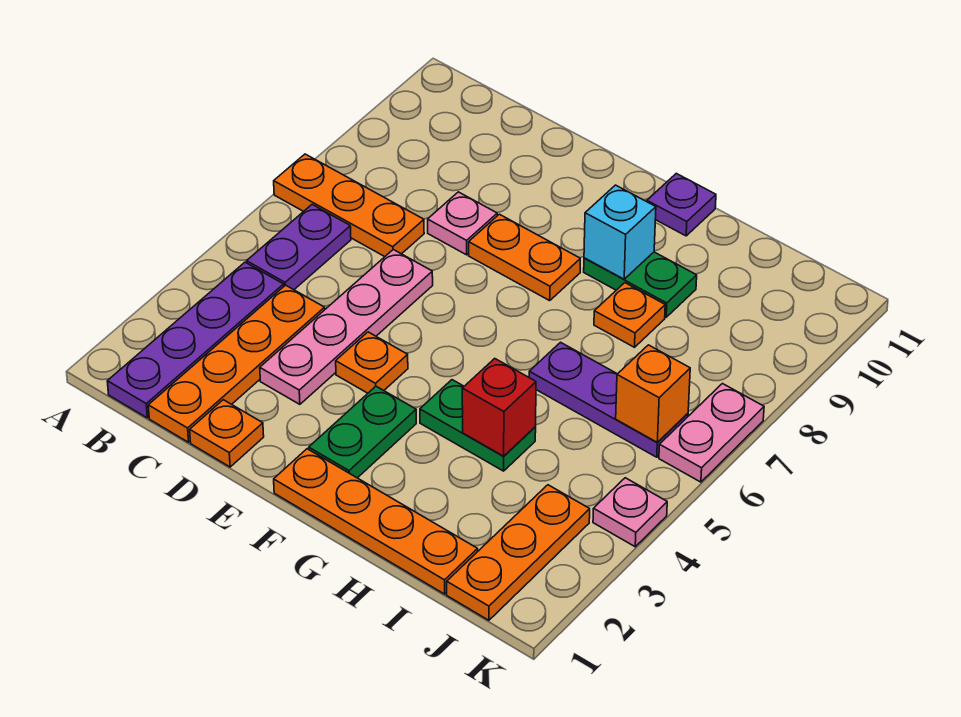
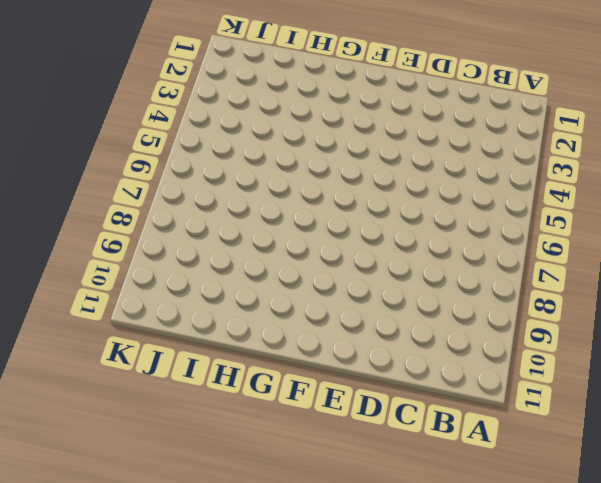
none -> orange plate A7:C7 level 1
none -> purple plate B1:B4 level 1
none -> purple plate B5:B6 level 1

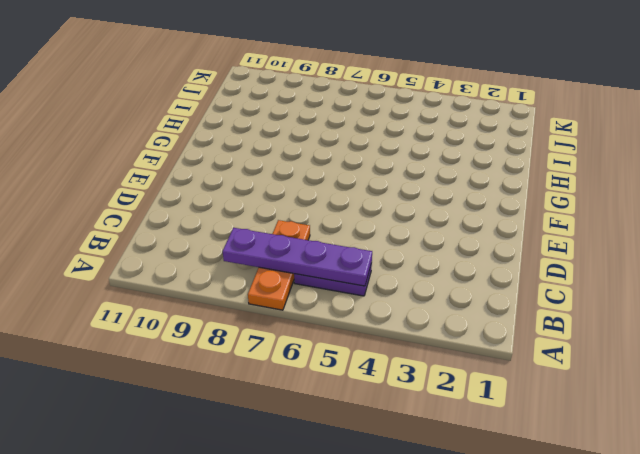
purple plate B5:B8 level 2 -> purple plate B1:B4 level 1
none -> orange plate C1:C4 level 1
none -> orange plate D1 level 1
none -> pink plate D3:D6 level 1

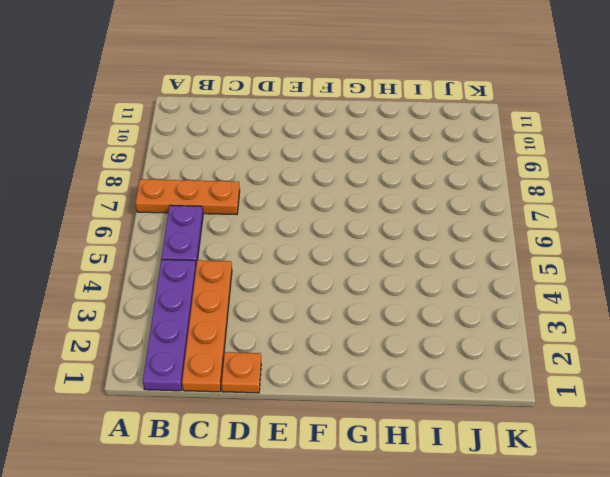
none -> pink plate D3:D6 level 1
none -> pink plate D8 level 1
none -> orange plate E4 level 1

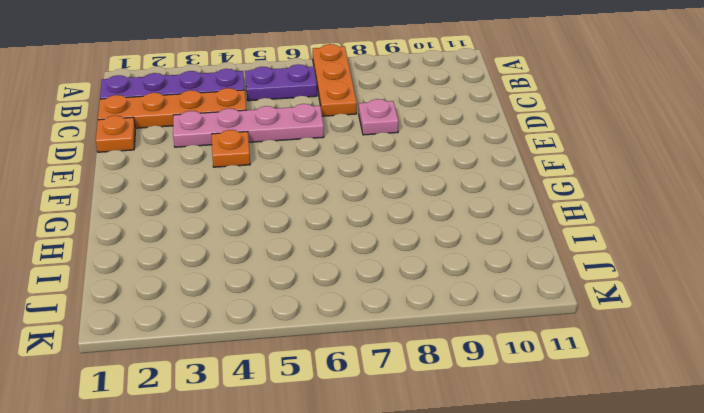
none -> orange plate E8:F8 level 1
none -> orange plate F1:I1 level 1
none -> green plate F2:F3 level 1

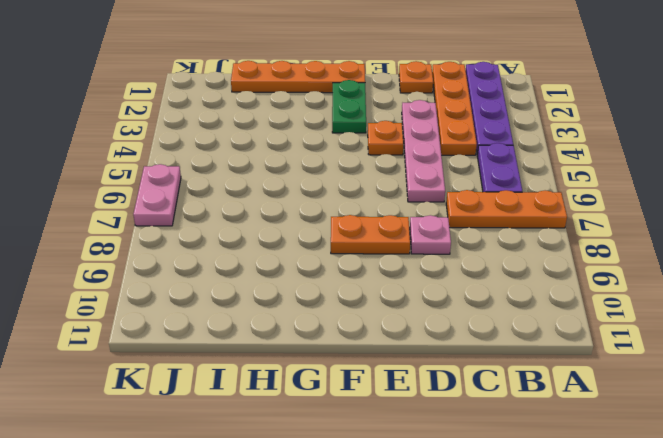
none -> green plate G4:H4 level 1
none -> green plate G9:H9 level 1
none -> purple plate G11 level 1

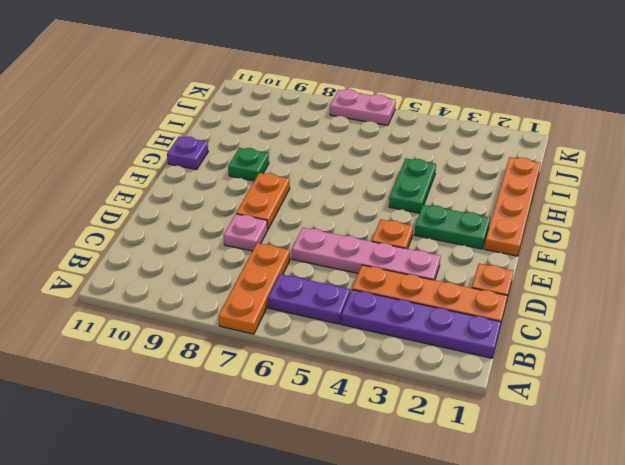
green plate G9 level 1 -> green plate G9:H9 level 1
none -> purple plate H6:J6 level 1
none -> orange plate H8 level 1
none -> orange plate J1:J3 level 1

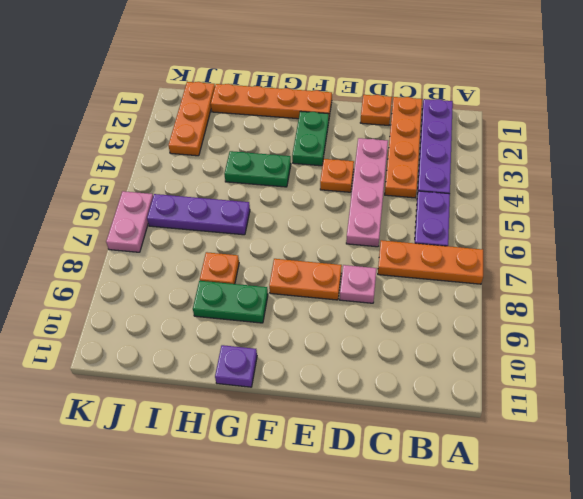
none -> pink plate K4 level 1
none -> cyan brick G9 level 2
none -> red brick H4 level 2

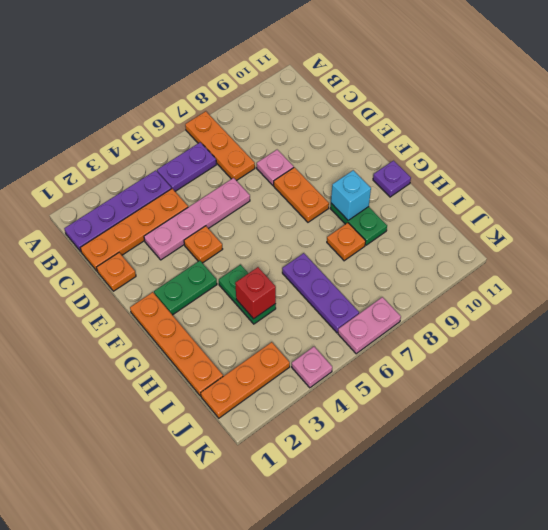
none -> orange brick J6 level 2

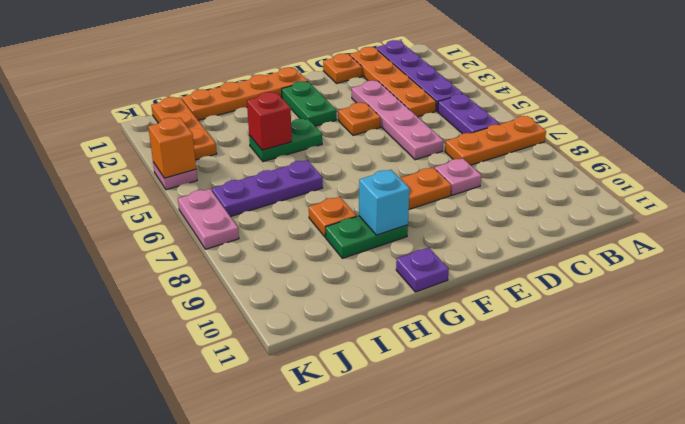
orange brick K4 level 2 -> orange brick J6 level 2

